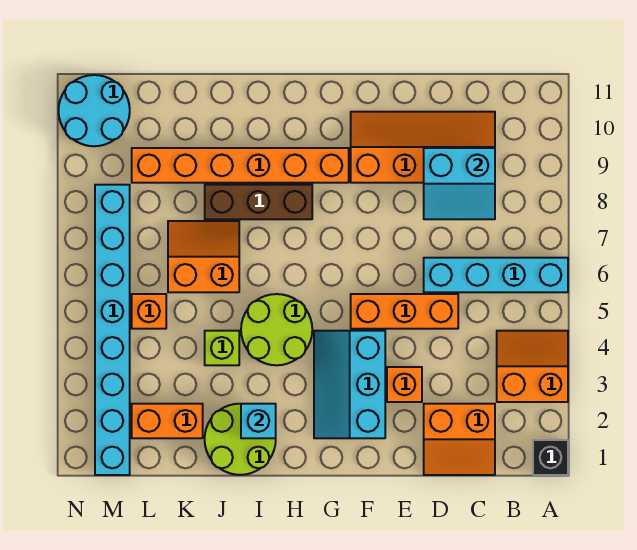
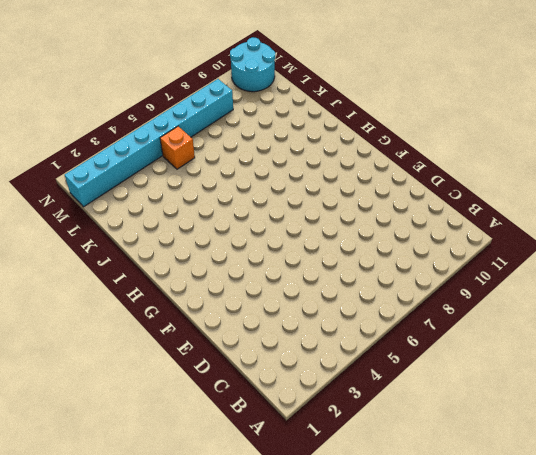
none -> black brick A1 level 1
none -> orange slope A3:B4 level 1 top 3
none -> cyan brick A6:D6 level 1

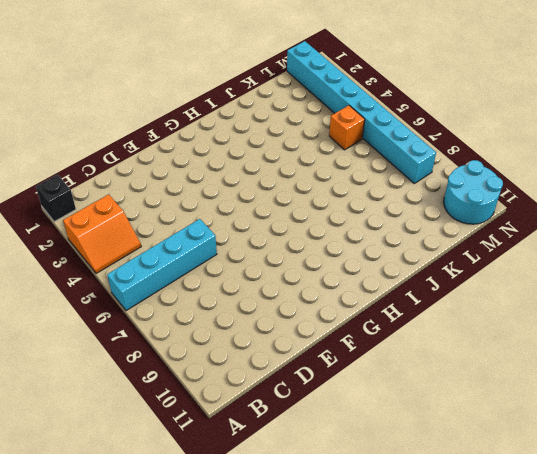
none -> orange slope C1:D2 level 1 top 2
none -> orange slope C9:F10 level 1 top 9
none -> orange brick D5:F5 level 1

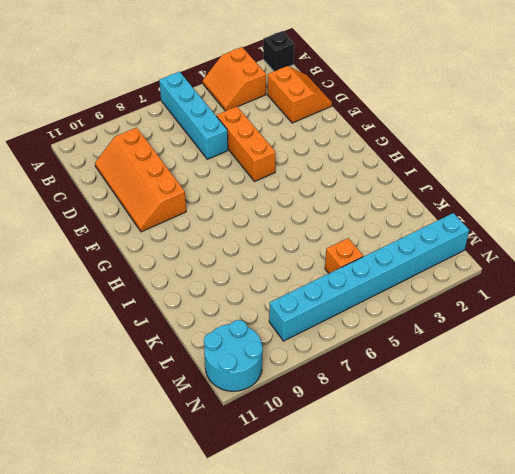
none -> orange brick E3 level 1
none -> cyan slope F2:G4 level 1 top F
none -> orange brick G9:L9 level 1

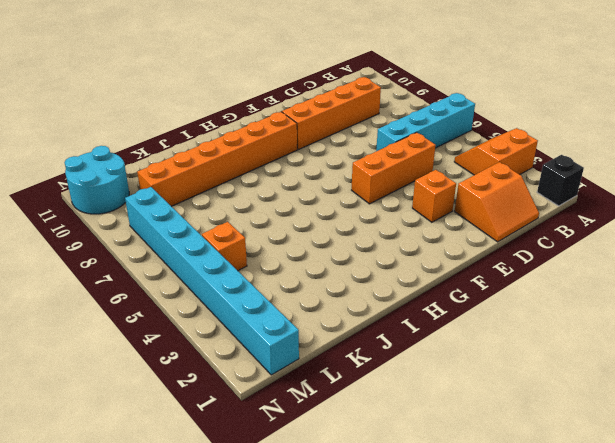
none -> cyan slope F2:G4 level 1 top F
none -> lime round brick H4:I5 level 1
none -> brown brick H8:J8 level 1

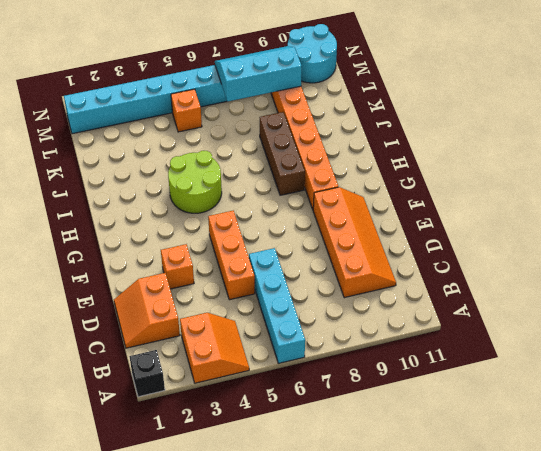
cyan slope L7:M9 level 2 top L -> cyan slope F2:G4 level 1 top F
none -> lime round brick I1:J2 level 1
none -> lime brick J4 level 1
none -> orange slope J6:K7 level 1 top 6

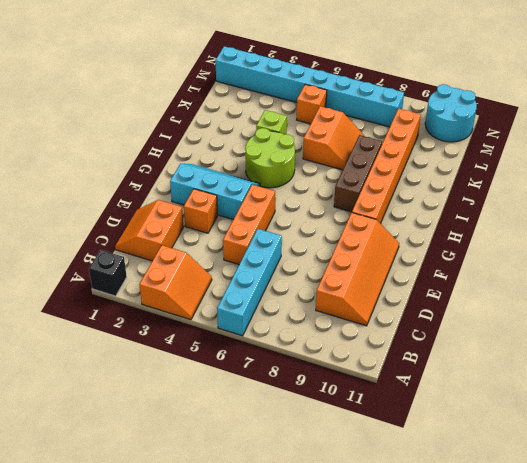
none -> lime round brick I1:J2 level 1
none -> orange brick K2:L2 level 1
none -> cyan slope C8:D9 level 2 top 9

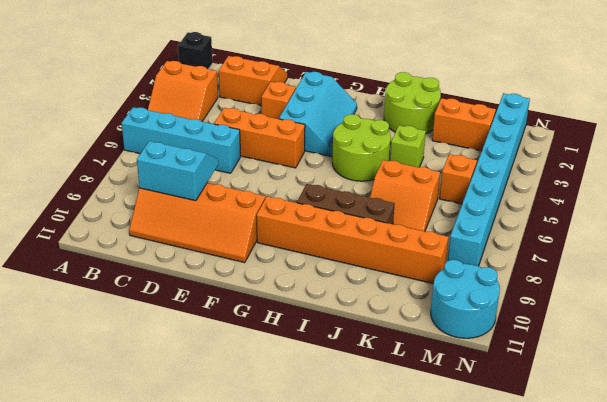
none -> cyan brick I2 level 2

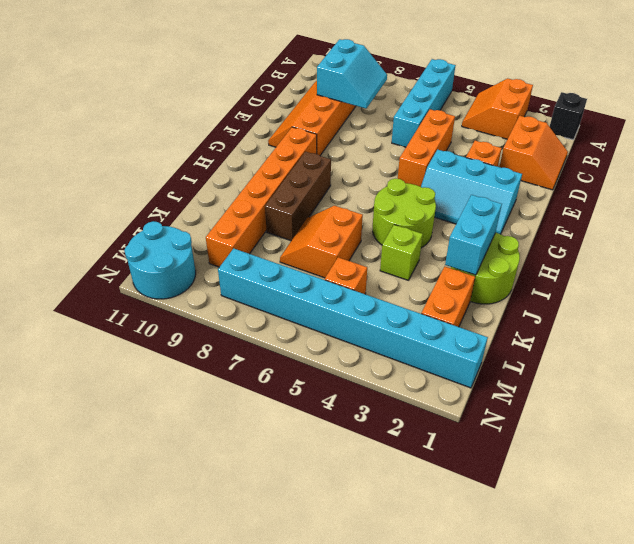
cyan brick I2:J2 level 2 -> cyan brick I2 level 2

